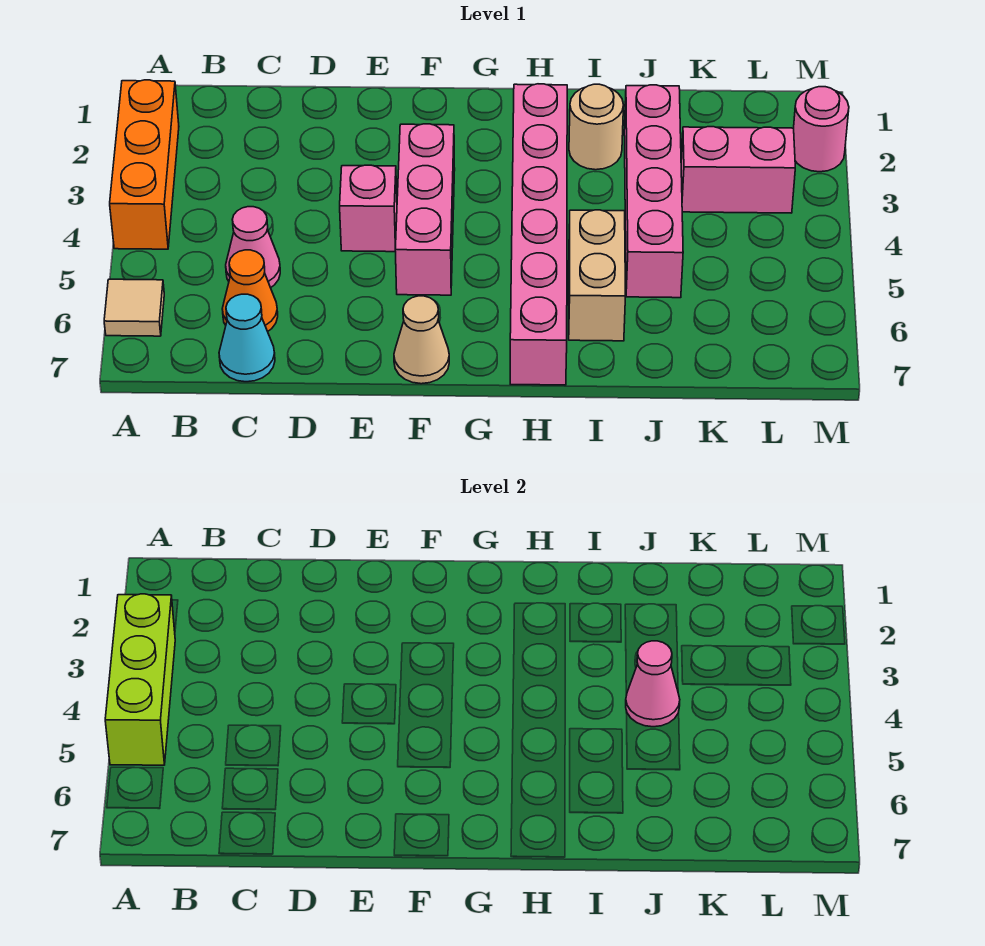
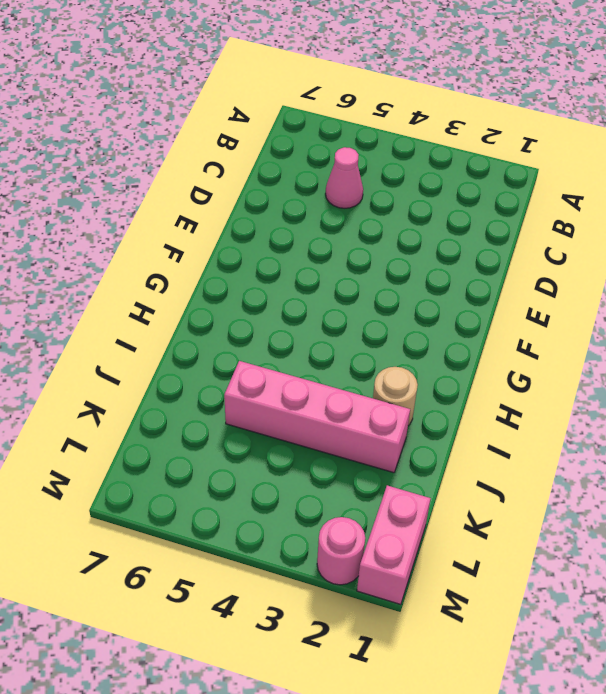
pink brick L1:M1 level 1 -> pink brick K3:L3 level 1
none -> orange brick A2:A4 level 1
none -> tan tile A6 level 1
none -> orange cone C6 level 1

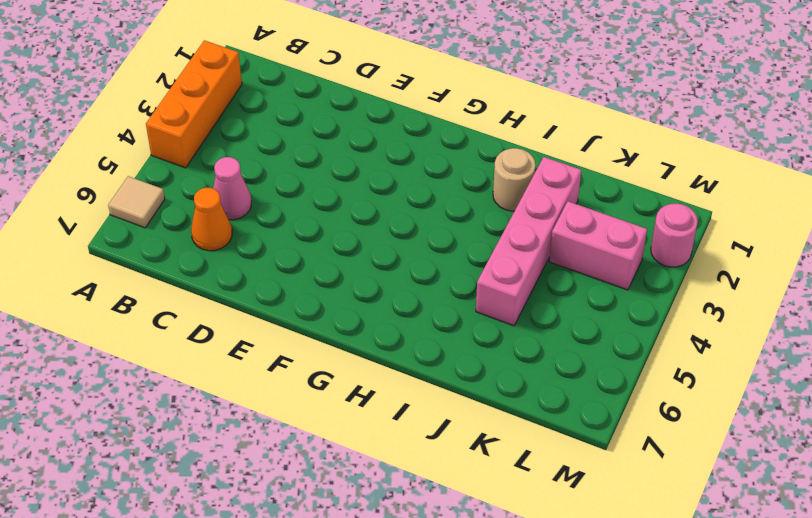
none -> cyan cone C7 level 1
none -> pink brick E4 level 1
none -> pink brick F3:F5 level 1

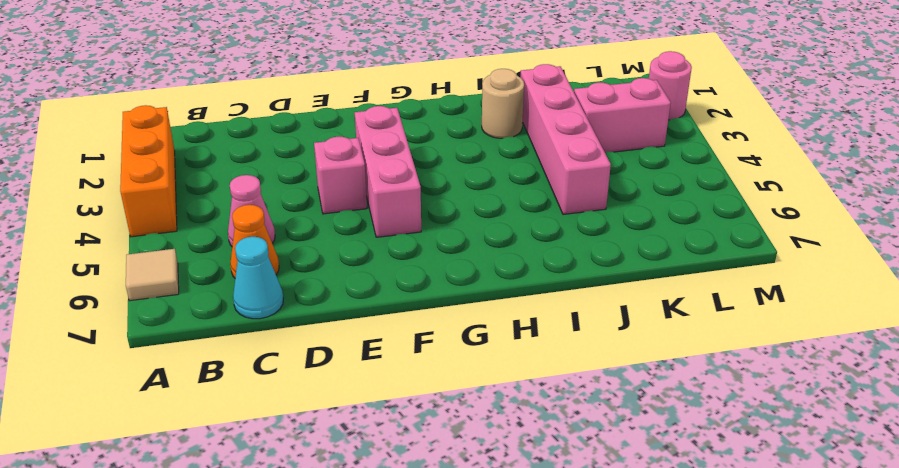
none -> tan cone F7 level 1
none -> pink brick H2:H7 level 1
none -> tan brick I5:I6 level 1

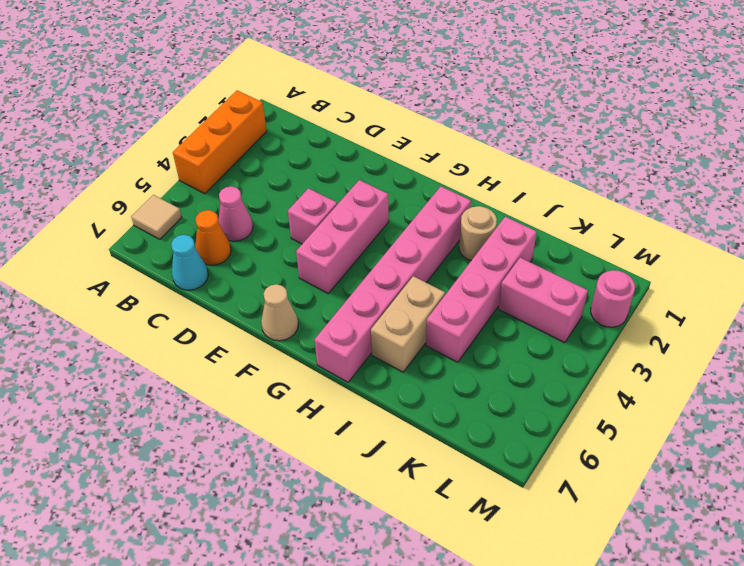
none -> lime brick A3:A5 level 2
none -> pink cone J4 level 2

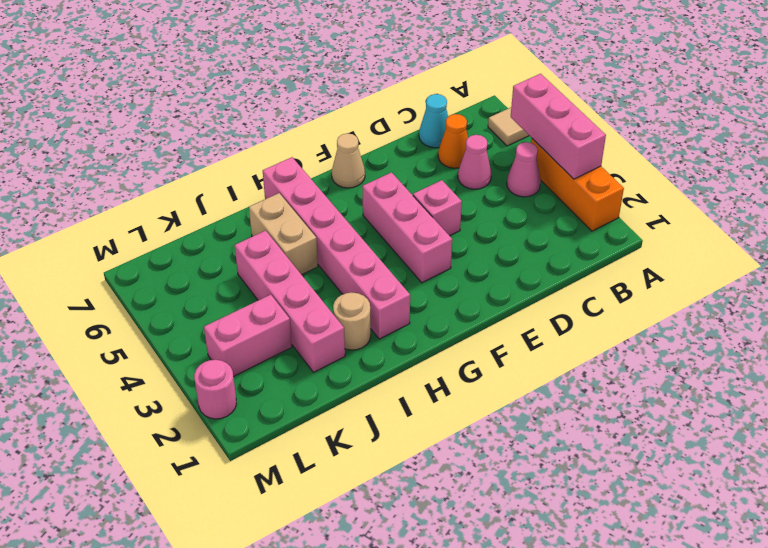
pink brick A3:A5 level 2 -> lime brick A3:A5 level 2
pink cone B4 level 1 -> pink cone J4 level 2

